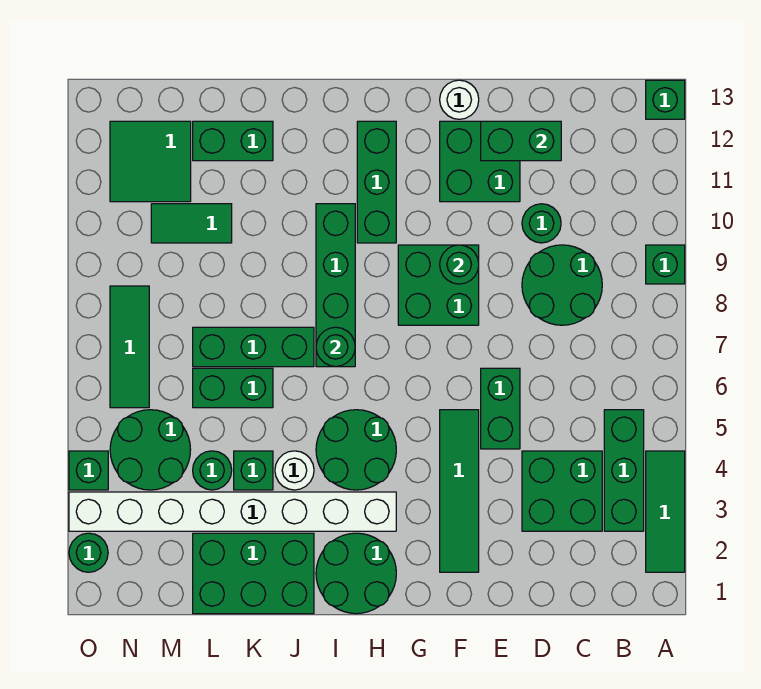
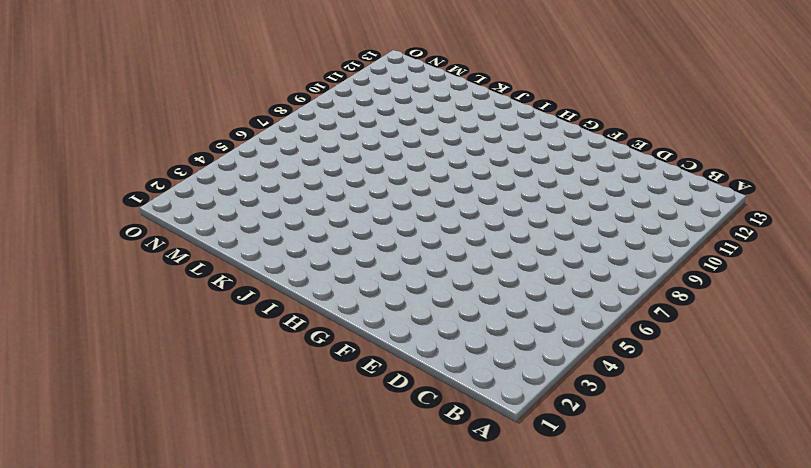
none -> green tile A2:A4 level 1
none -> green brick A9 level 1
none -> green brick A13 level 1
none -> green brick B3:B5 level 1

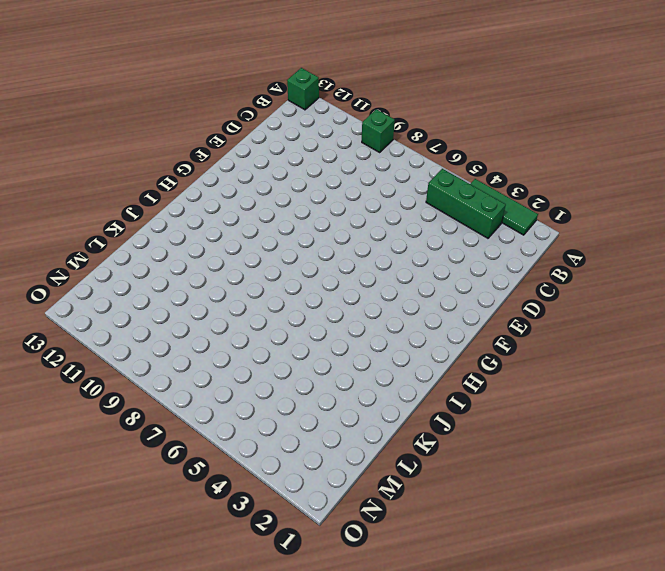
none -> green brick C3:D4 level 1
none -> green round brick C8:D9 level 1
none -> green round brick D10 level 1
none -> green brick E5:E6 level 1

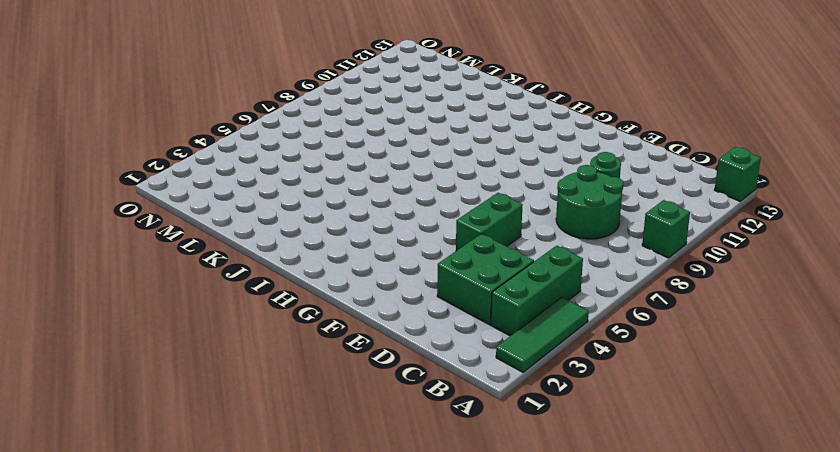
none -> green brick E11:F12 level 1
none -> green tile F2:F5 level 1
none -> green brick F8:G9 level 1
none -> white round brick F13 level 1

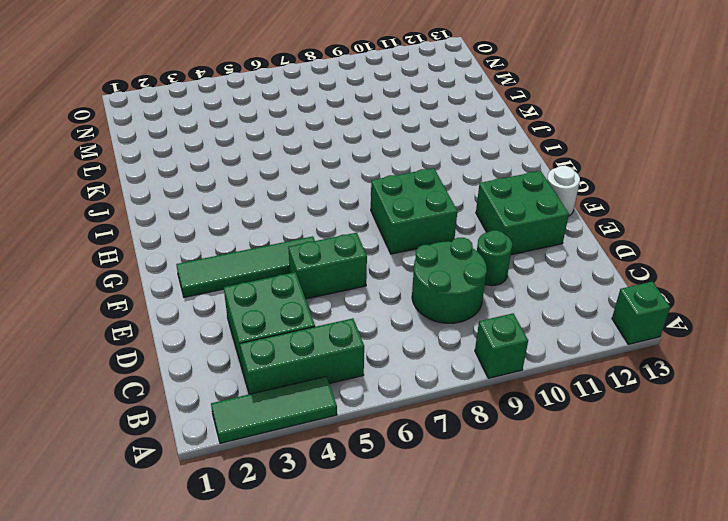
none -> green round brick H1:I2 level 1
none -> white brick H3:O3 level 1
none -> green round brick H4:I5 level 1
none -> green brick H10:H12 level 1

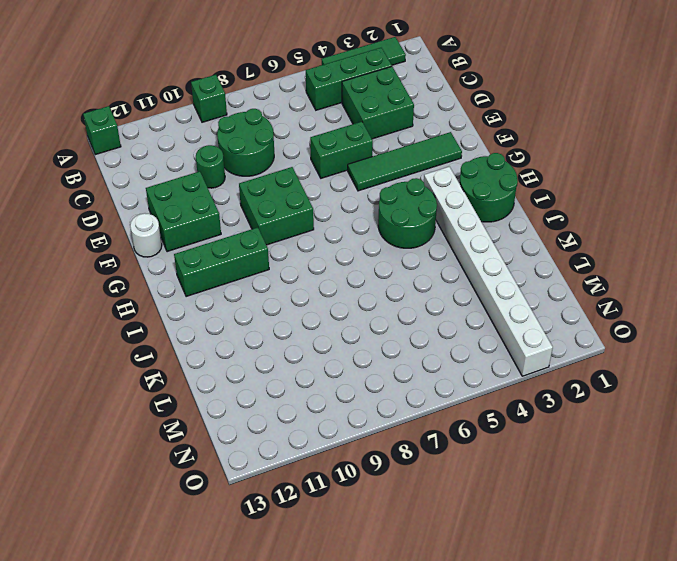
none -> green brick I7:I10 level 1
none -> green brick J1:L2 level 1
none -> white round brick J4 level 1
none -> green brick J7:L7 level 1

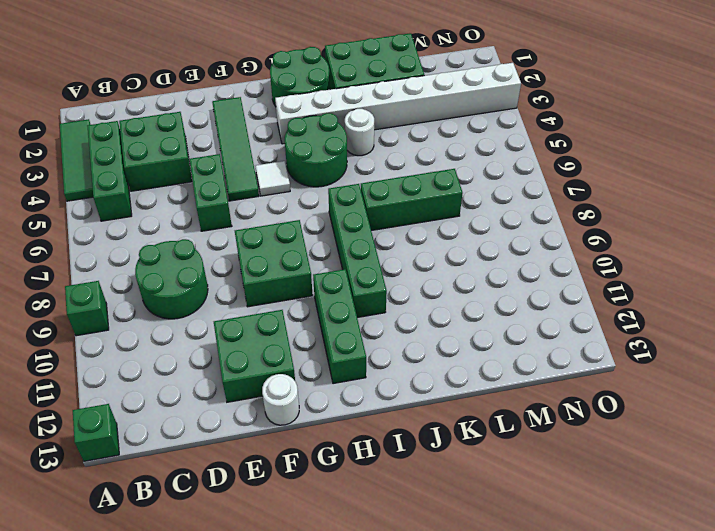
white tile G5 level 1 -> none
none -> green round brick D10 level 1
none -> green brick K4 level 1
none -> green brick K6:L6 level 1
none -> green brick K12:L12 level 1

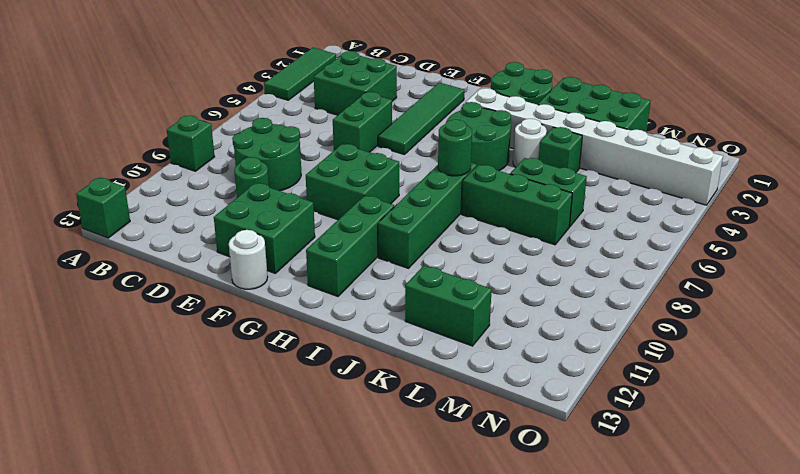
none -> green brick B3:B5 level 1
none -> green round brick L4 level 1
none -> green tile L10:M10 level 1
none -> green round brick M4:N5 level 1

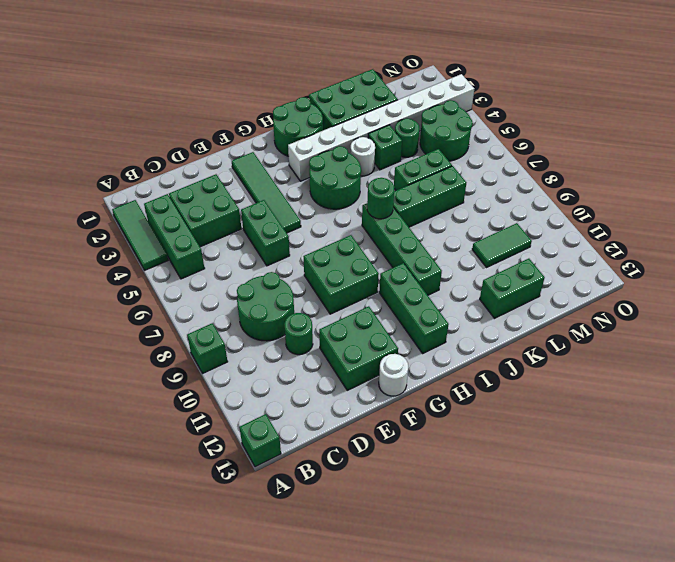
none -> green tile M11:N12 level 1
none -> green tile N6:N8 level 1
none -> green round brick O2 level 1
none -> green brick O4 level 1

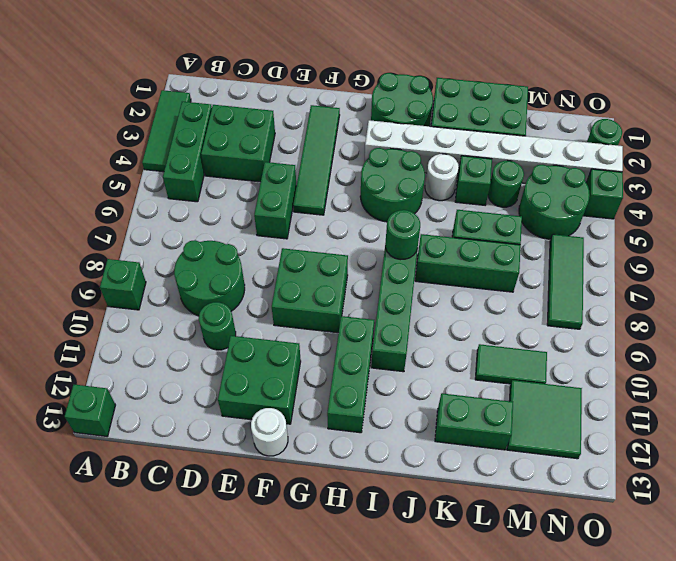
none -> green brick D12:E12 level 2
none -> green round brick F9 level 2

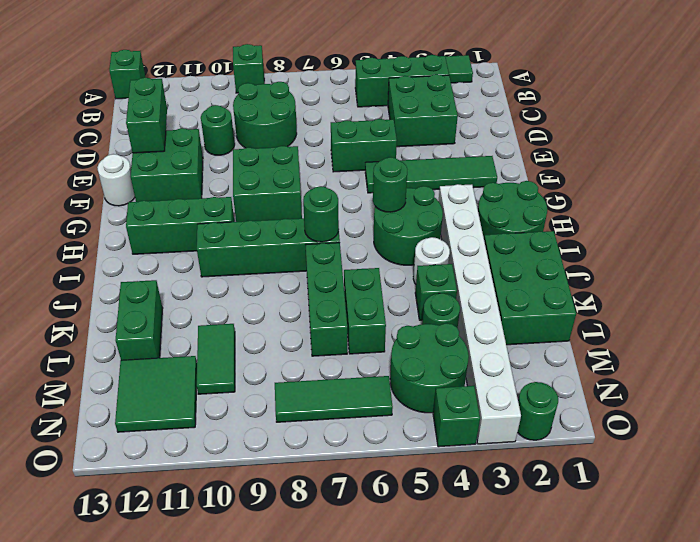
green round brick H5 level 2 -> green round brick F9 level 2

